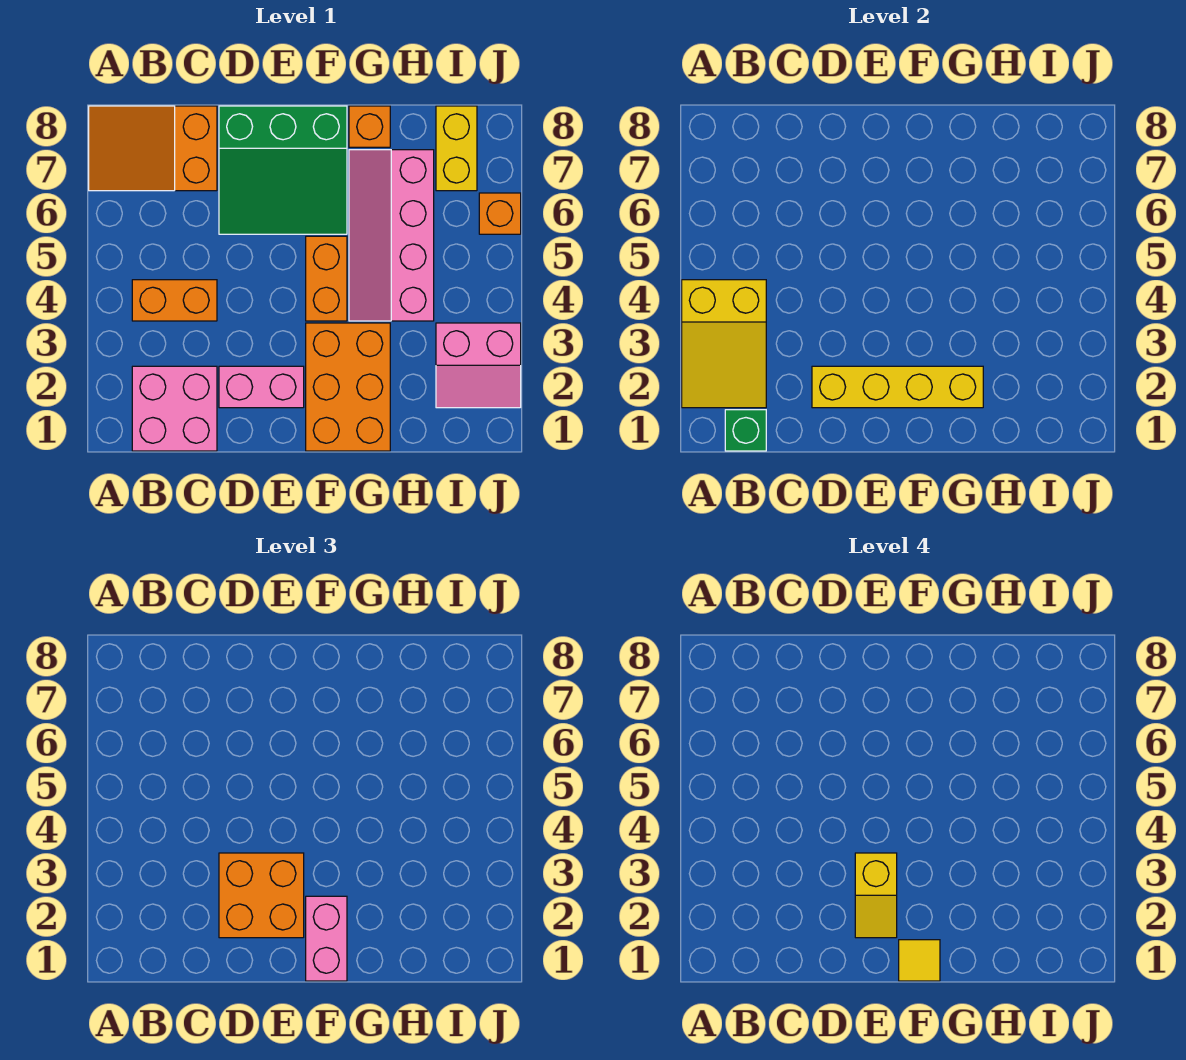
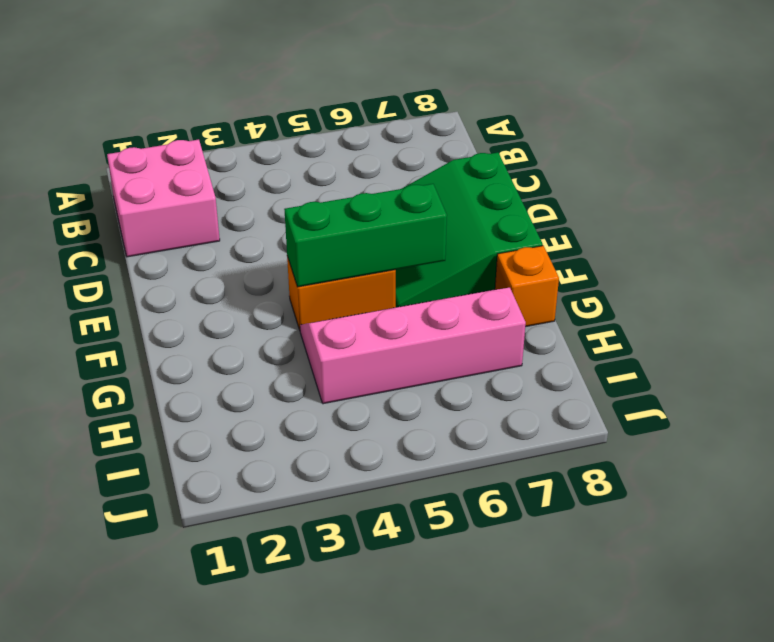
green brick F4:F6 level 2 -> none
none -> orange slope A7:C8 level 1 top C
none -> orange brick B4:C4 level 1
none -> pink brick D2:E2 level 1

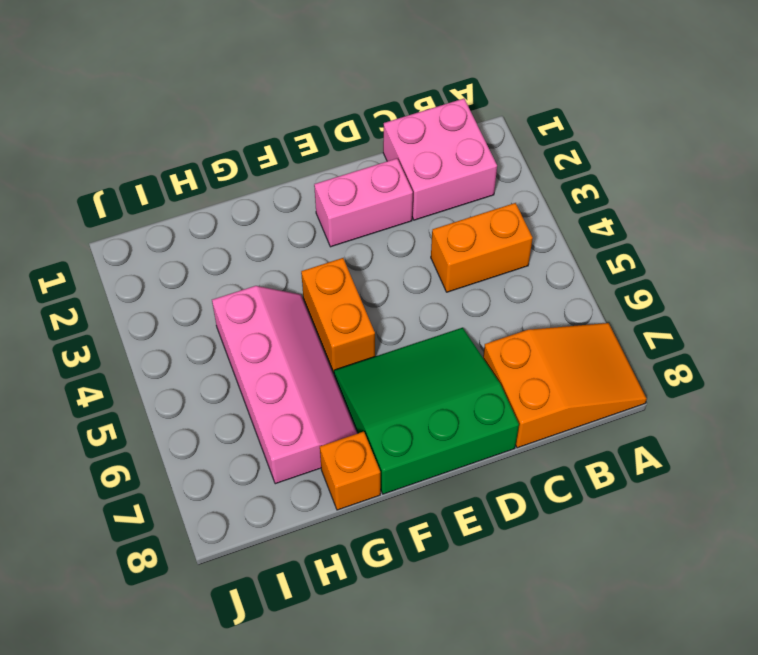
none -> orange brick F1:G3 level 1
none -> pink slope I2:J3 level 1 top 3
none -> yellow brick I7:I8 level 1

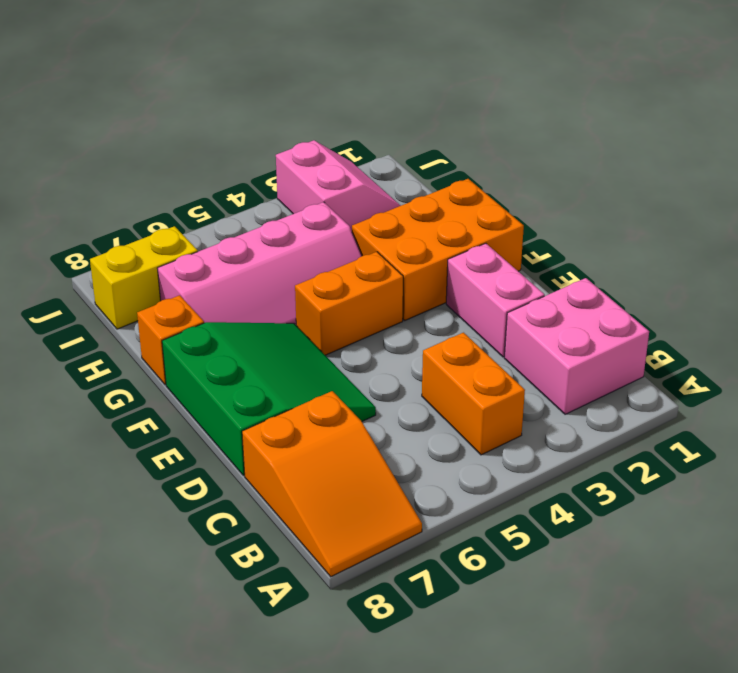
none -> orange brick J6 level 1
none -> yellow slope A2:B4 level 2 top 4
none -> green brick B1 level 2

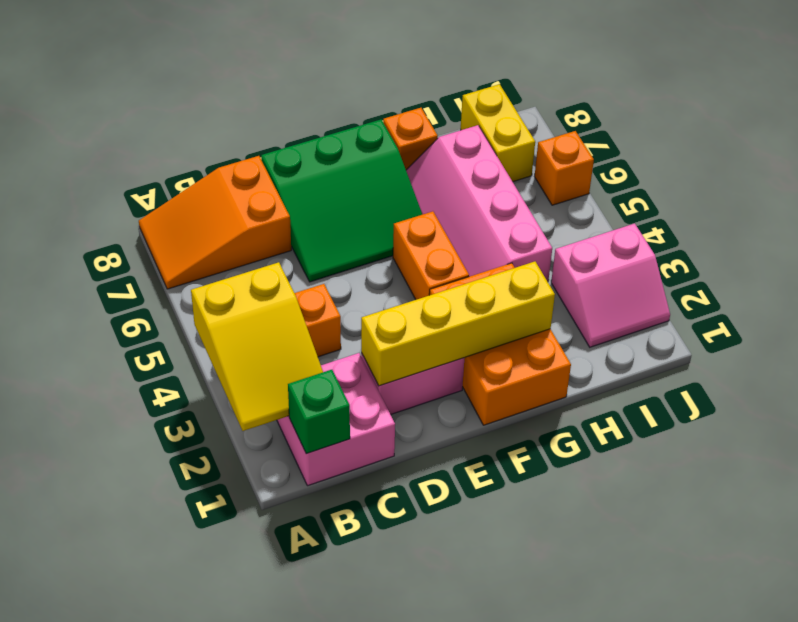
none -> orange brick D2:E3 level 3
none -> pink brick F1:F2 level 3
none -> yellow slope E2:E3 level 4 top 3

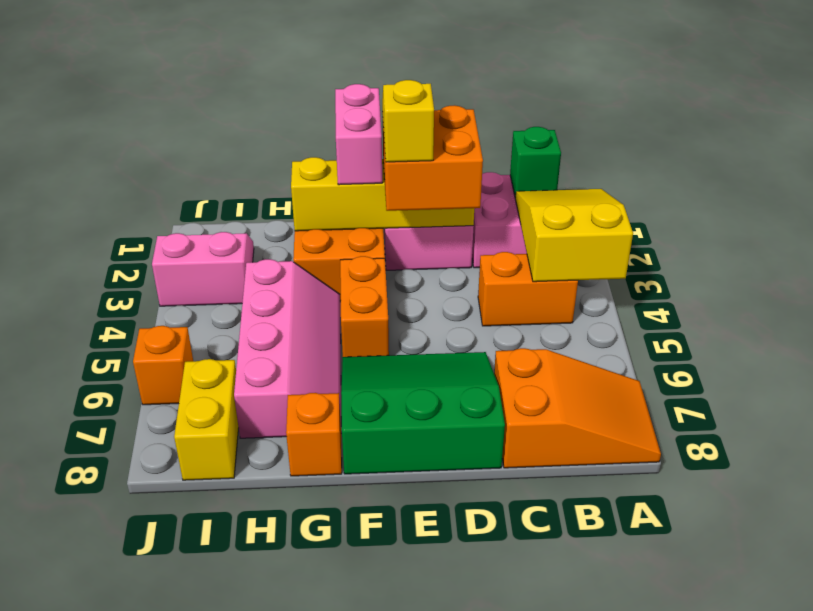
none -> yellow tile F1 level 4

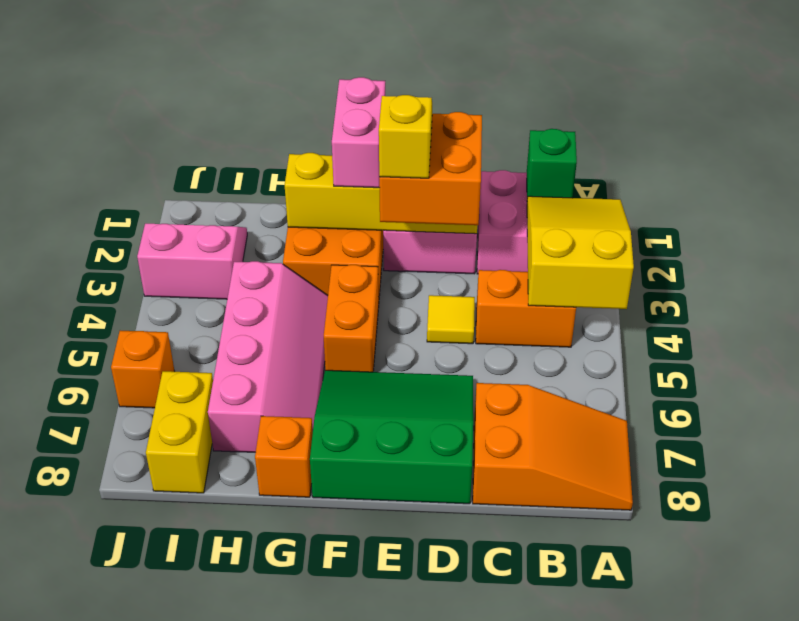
yellow tile D4 level 1 -> yellow tile F1 level 4

